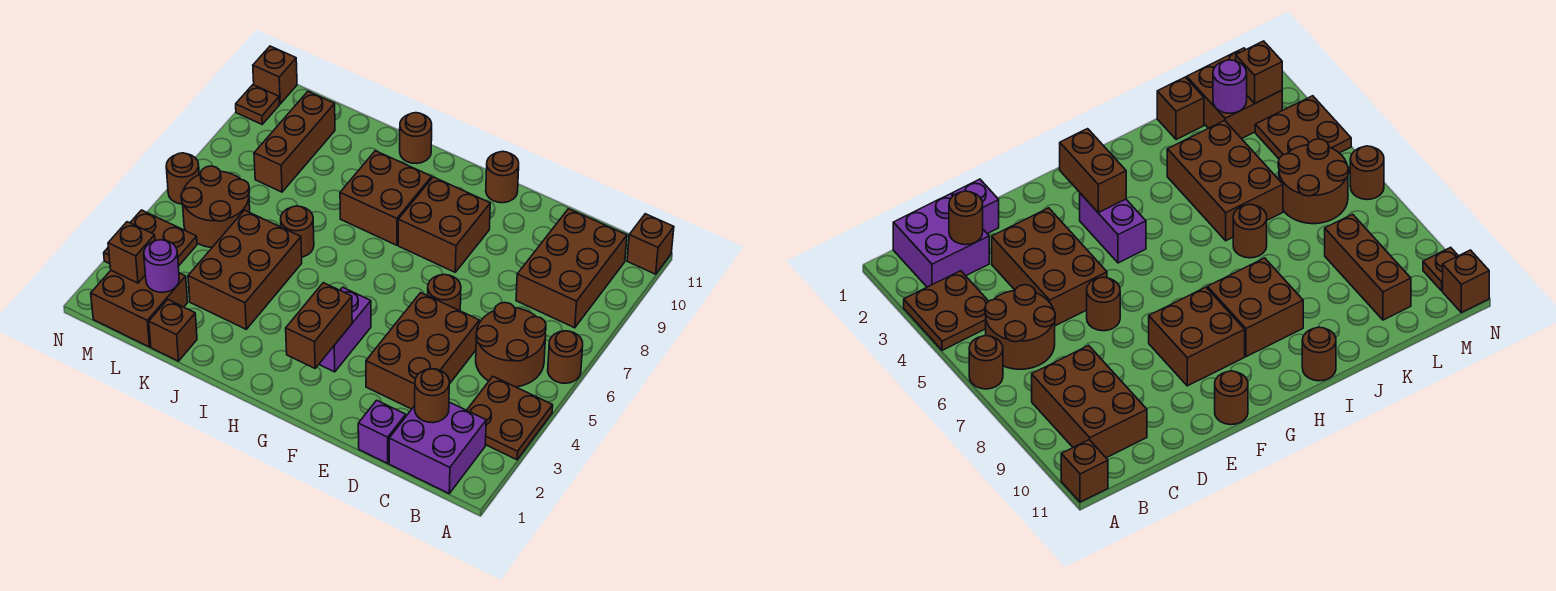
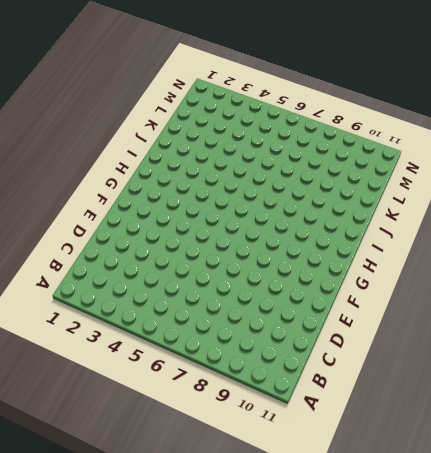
none -> brown plate A3:B4 level 1
none -> brown round brick A6 level 1
none -> brown brick A11 level 1

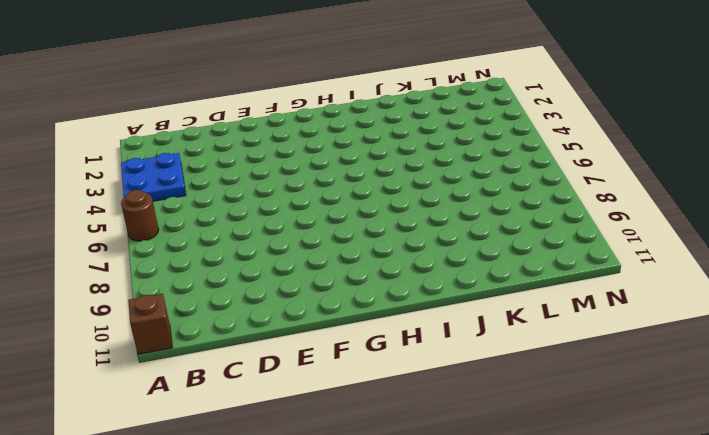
blue plate A3:B4 level 1 -> brown plate A3:B4 level 1
none -> purple brick B1:C2 level 1
none -> brown round brick B5:C6 level 1
none -> brown brick B8:C10 level 1

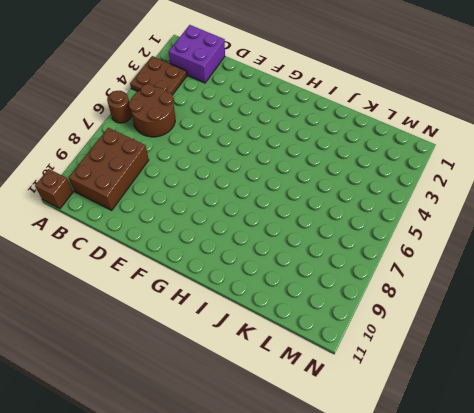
none -> purple brick D1 level 1
none -> brown brick D3:E5 level 1
none -> brown round brick E6 level 1

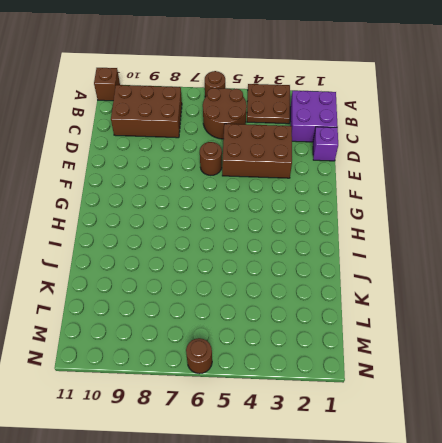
none -> brown brick F8:G9 level 1
none -> brown round brick F11 level 1
none -> purple brick G3:G4 level 1

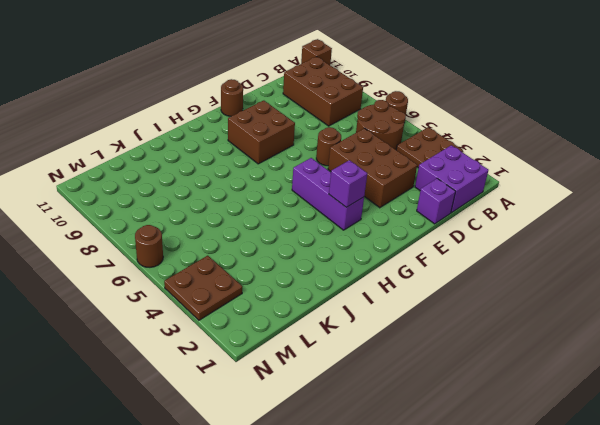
purple brick G3:G5 level 1 -> purple brick G3:G4 level 1
purple brick G3 level 2 -> brown brick G2:G3 level 2
none -> brown brick H8:I9 level 1
none -> brown round brick I11 level 1
none -> brown brick J3:K5 level 1

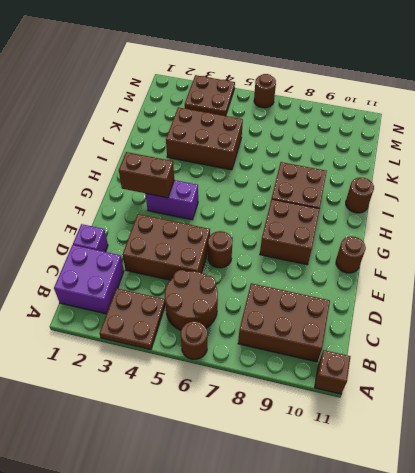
none -> brown round brick J6 level 1
none -> brown brick K1 level 1
none -> brown brick L1:M2 level 1

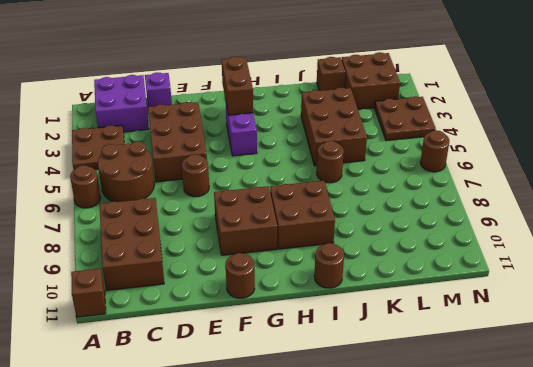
none -> brown round brick L5:M6 level 1
none -> brown brick L8:L10 level 1
none -> brown plate N10 level 1

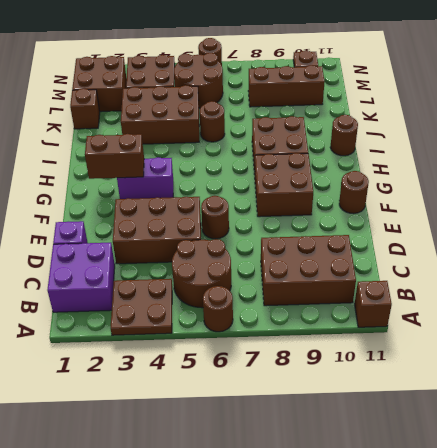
none -> brown brick N11 level 1
none -> brown round brick C2 level 2
none -> purple round brick L2 level 2

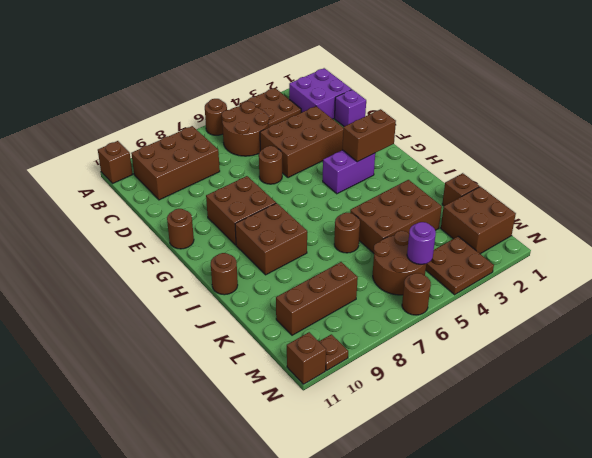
purple round brick M5 level 2 -> purple round brick L2 level 2
none -> brown round brick C2 level 2
none -> brown brick M2 level 2

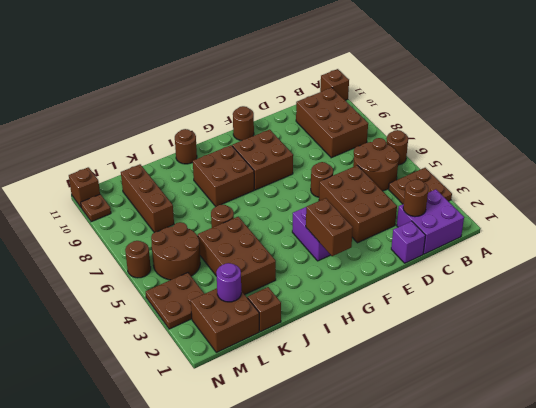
none -> brown brick M2 level 2

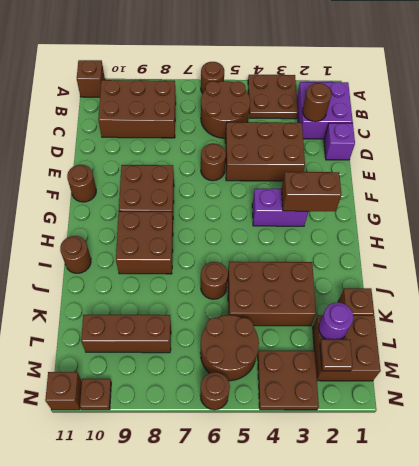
brown plate M2 level 2 -> brown brick M2 level 2

